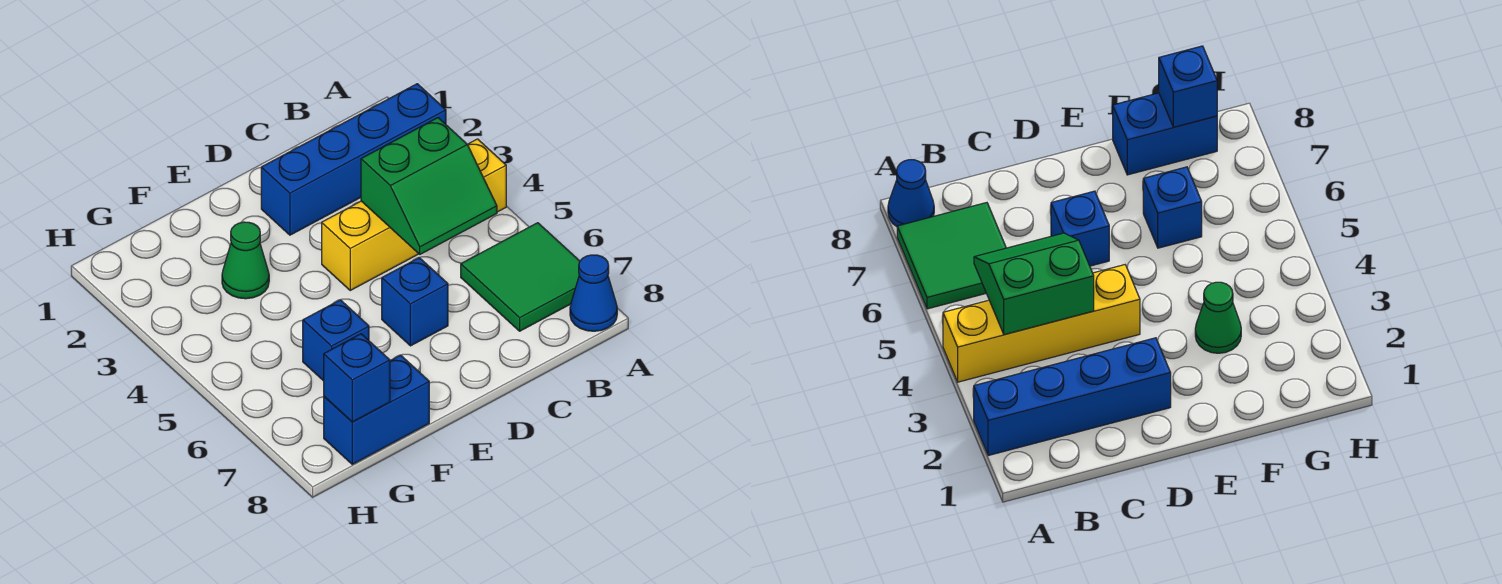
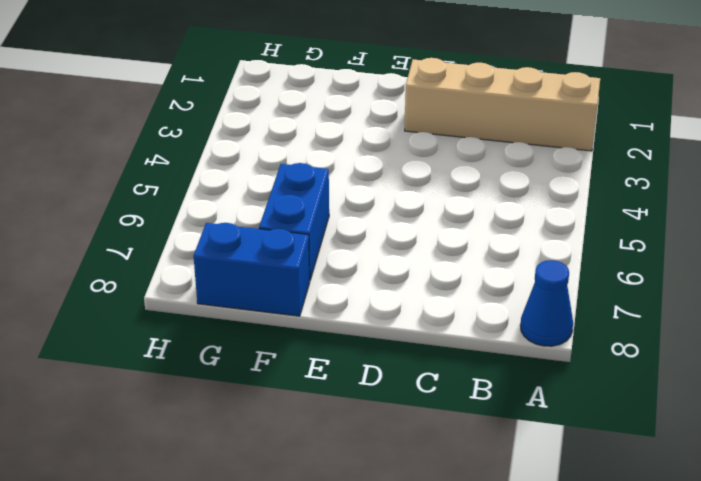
tan brick A2:D2 level 1 -> blue brick A2:D2 level 1
blue brick F6:F7 level 1 -> blue brick F6 level 1
none -> yellow brick A4:D4 level 1
none -> green tile A6:B7 level 1

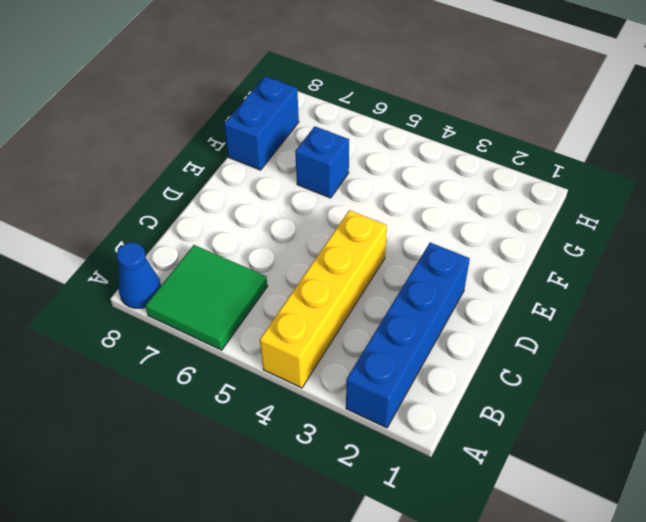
none -> blue brick D6 level 1
none -> green cone F3 level 1

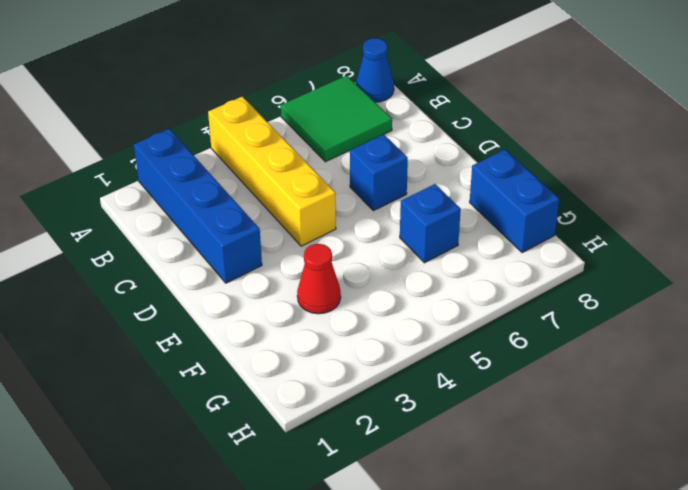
red cone F3 level 1 -> green cone F3 level 1
none -> green slope B4:C5 level 2 top 4
none -> blue brick G8 level 2

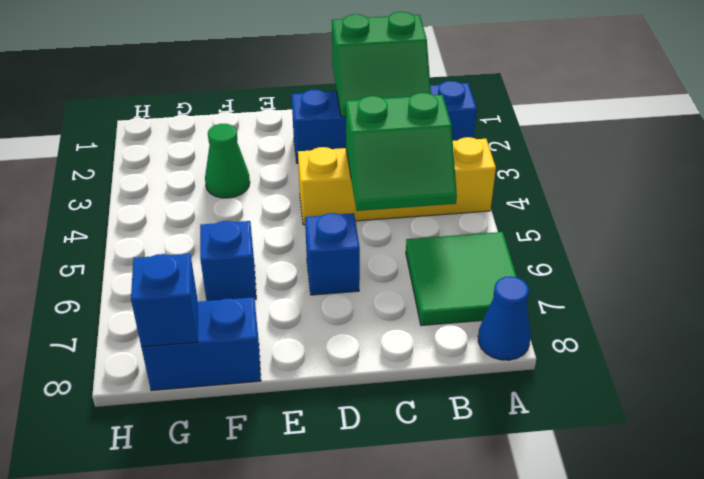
green slope B1:C2 level 2 top 1 -> none

